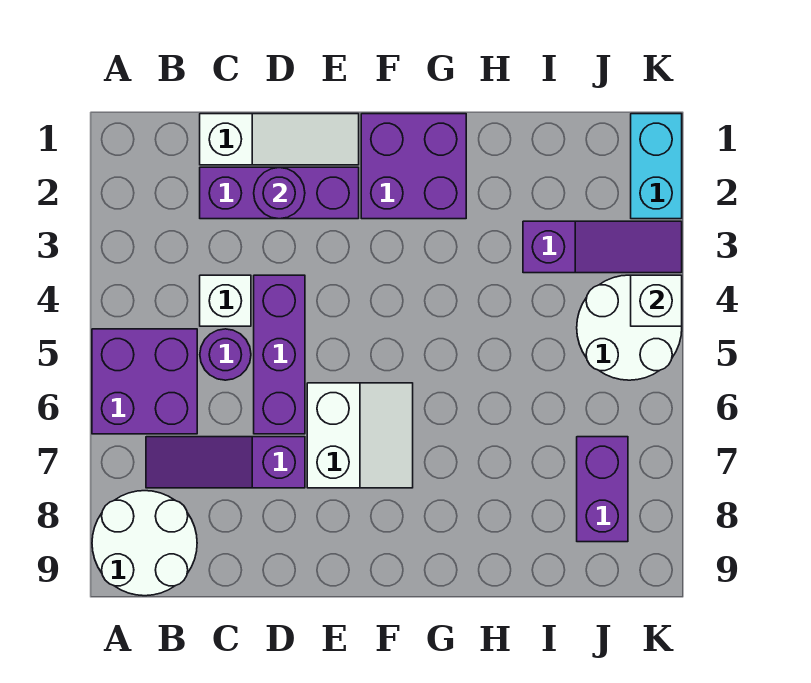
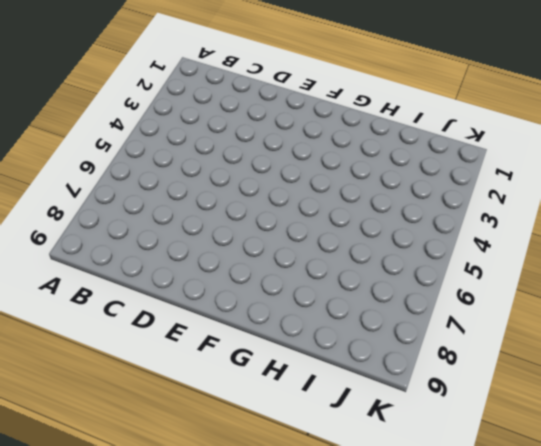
none -> purple brick A5:B6 level 1
none -> white round brick A8:B9 level 1
none -> purple slope B7:D7 level 1 top D

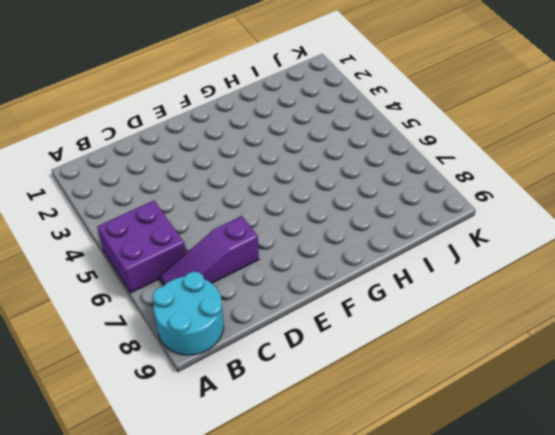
cyan round brick A8:B9 level 1 -> white round brick A8:B9 level 1
none -> white slope C1:E1 level 1 top C
none -> purple brick C2:E2 level 1
none -> white brick C4 level 1

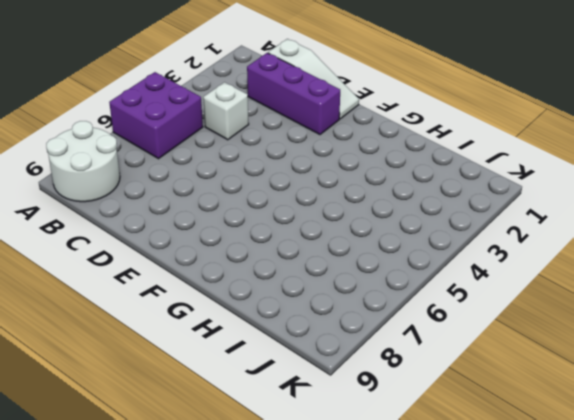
none -> purple slope B7:D7 level 1 top D
none -> purple round brick C5 level 1
none -> purple brick D4:D6 level 1

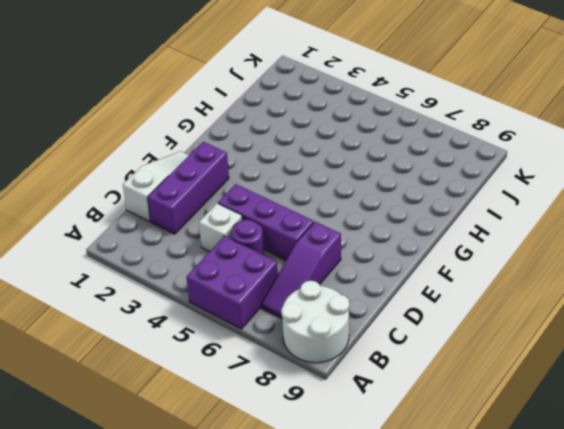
none -> white slope E6:F7 level 1 top E
none -> purple brick F1:G2 level 1
none -> purple slope I3:K3 level 1 top I

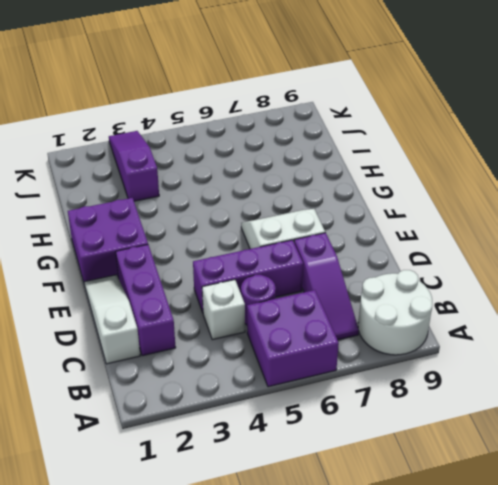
none -> white round brick J4:K5 level 1
none -> purple brick J7:J8 level 1
none -> cyan brick K1:K2 level 1

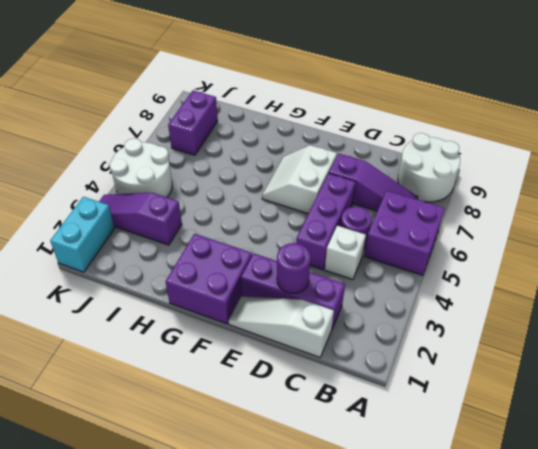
none -> white brick K4 level 2

